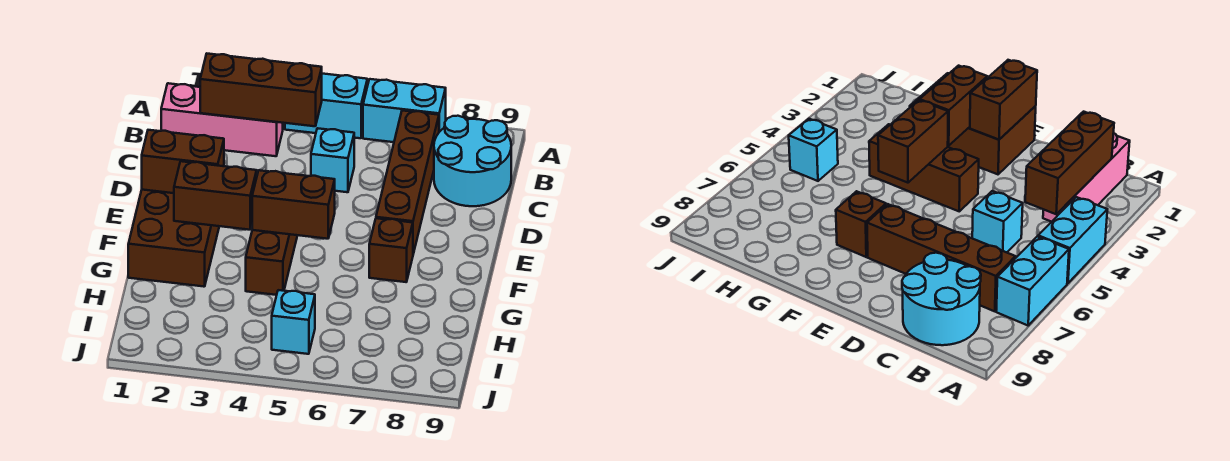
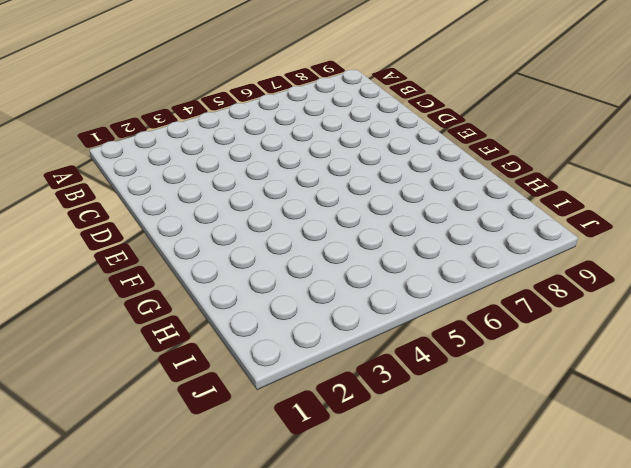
none -> cyan brick A4:A5 level 1
none -> cyan brick A6:A7 level 1
none -> pink brick B1:B3 level 1

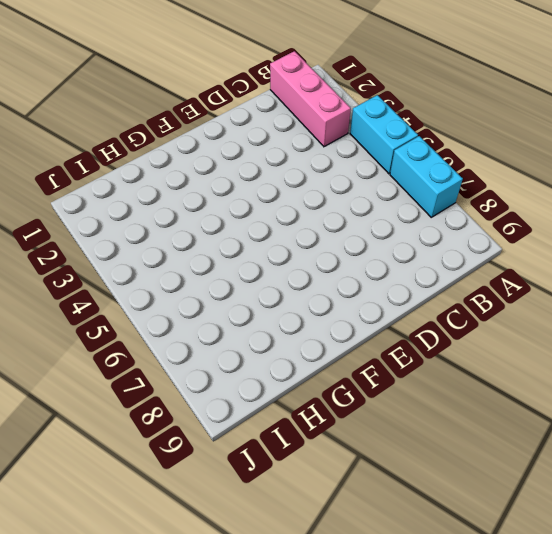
none -> brown brick B7:E7 level 1
none -> cyan round brick B8:C9 level 1
none -> cyan brick C5 level 1

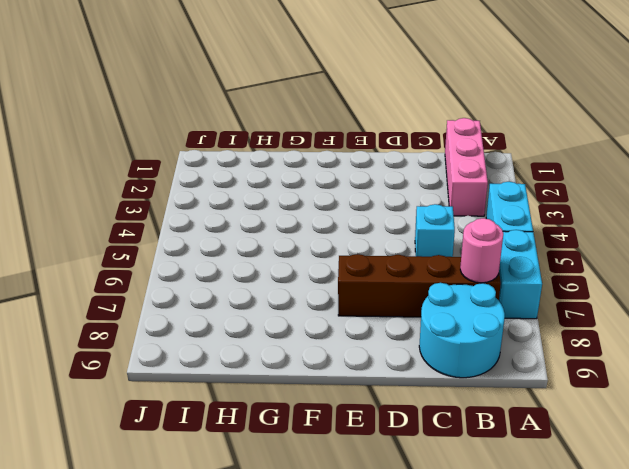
pink round brick B7 level 2 -> none
none -> brown brick E1:G2 level 1
none -> brown brick E4:G4 level 1
none -> brown brick F7 level 1

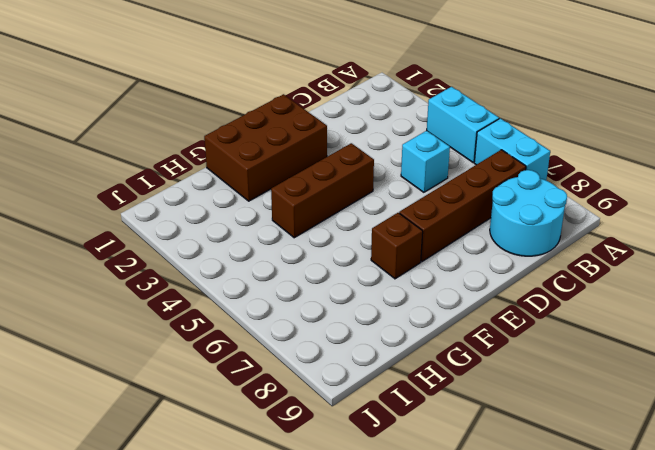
none -> pink brick B1:B3 level 1
none -> cyan brick I5 level 1
none -> brown brick B2:B4 level 2

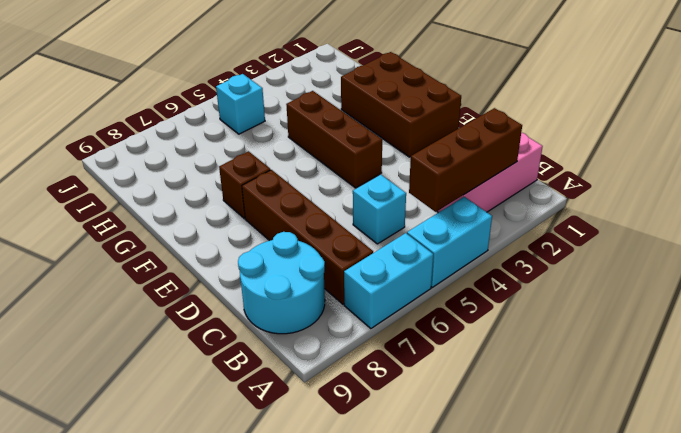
none -> brown brick E1:E2 level 2
none -> brown brick F2:F3 level 2
none -> brown brick F4:F5 level 2

